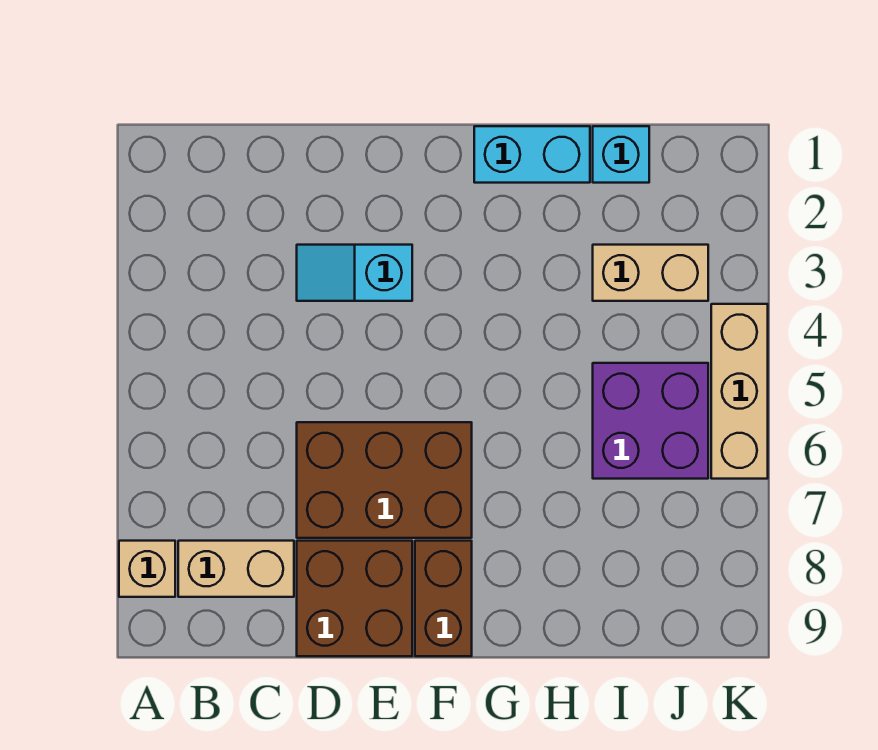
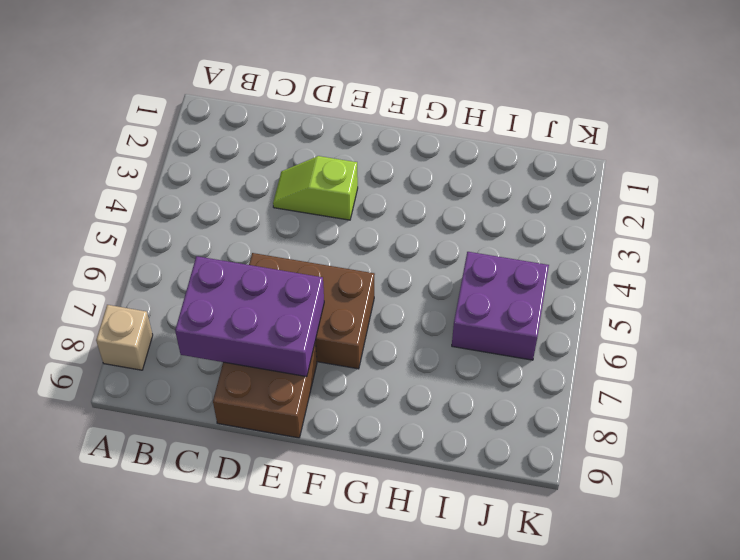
purple brick C7:E8 level 2 -> none
lime slope D3:E3 level 1 top E -> cyan slope D3:E3 level 1 top E
none -> tan brick B8:C8 level 1
none -> brown brick F8:F9 level 1

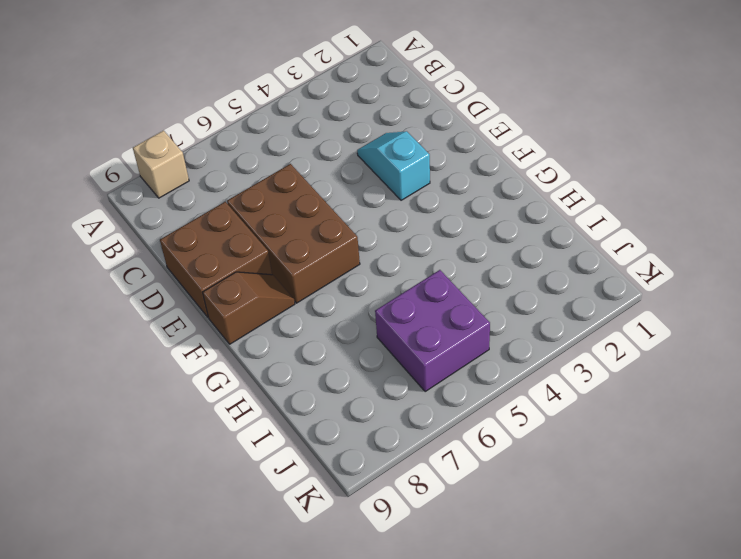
brown slope F8:F9 level 1 top 9 -> brown brick F8:F9 level 1
none -> tan brick B8:C8 level 1
none -> cyan brick G1:H1 level 1

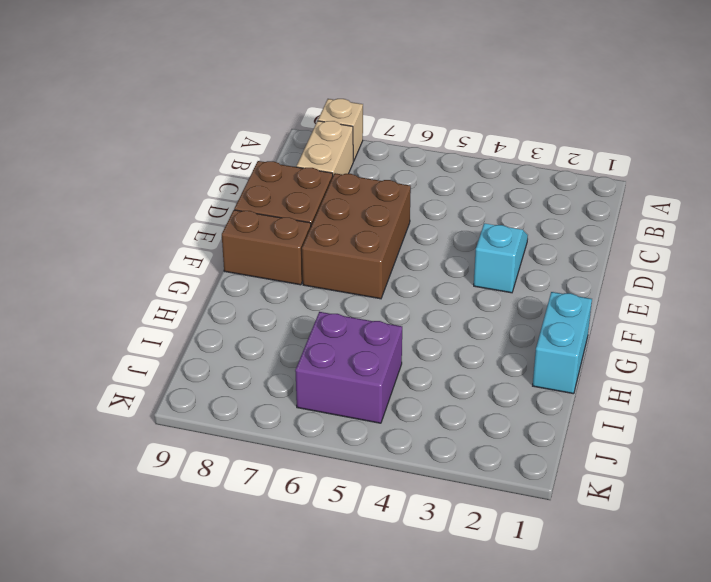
none -> cyan brick I1 level 1
none -> tan brick I3:J3 level 1

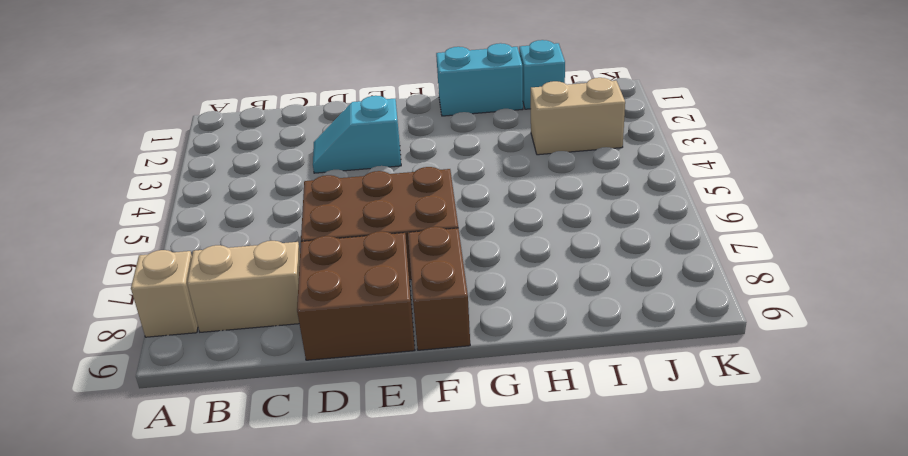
none -> purple brick I5:J6 level 1
none -> tan brick K4:K6 level 1

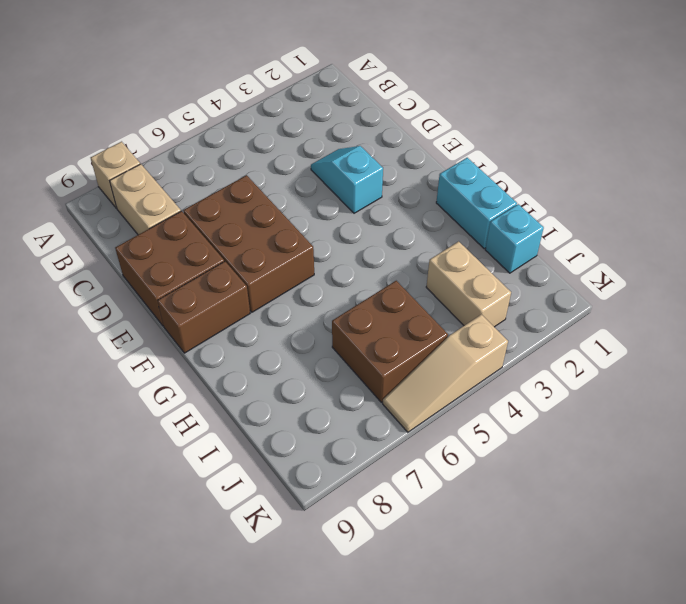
brown brick I5:J6 level 1 -> purple brick I5:J6 level 1
tan slope K4:K6 level 1 top 4 -> tan brick K4:K6 level 1

